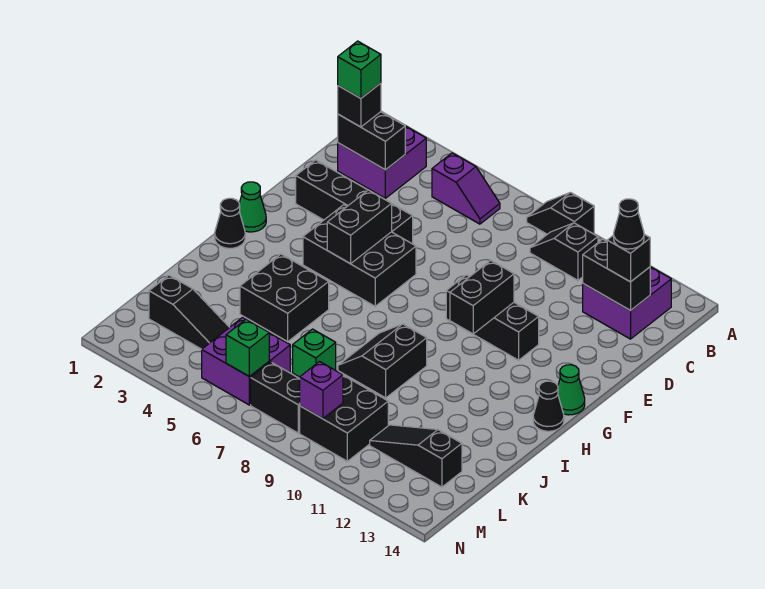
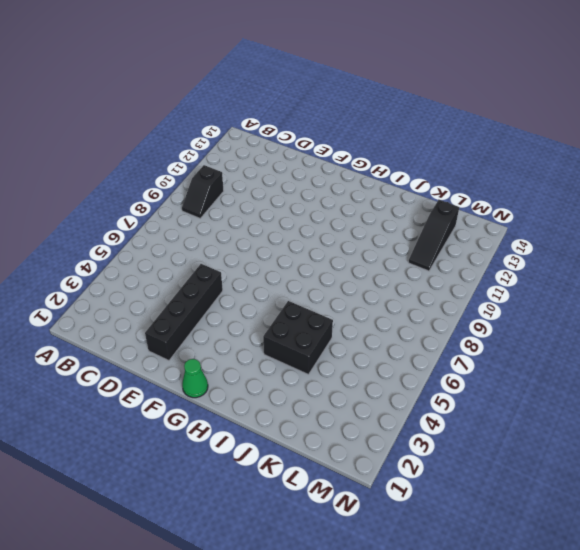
none -> black slope A8:A9 level 1 top 9
none -> purple brick B2:C3 level 1
none -> purple slope B5:B6 level 1 top 5
none -> purple brick B12:C13 level 1

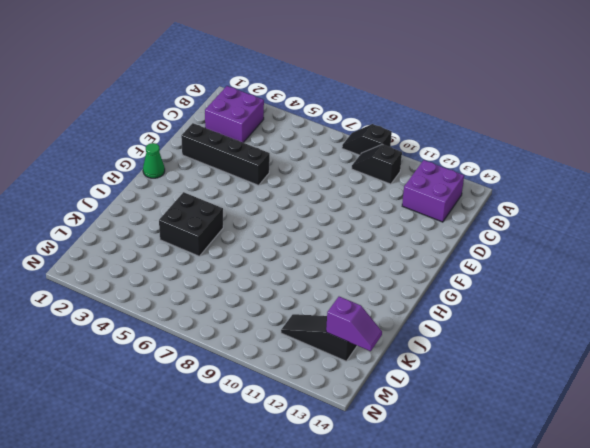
purple slope L13:L14 level 2 top 13 -> purple slope B5:B6 level 1 top 5
none -> black brick F4:G6 level 1
none -> black brick F9:F11 level 1
none -> green cone G14 level 1
none -> black cone H1 level 1

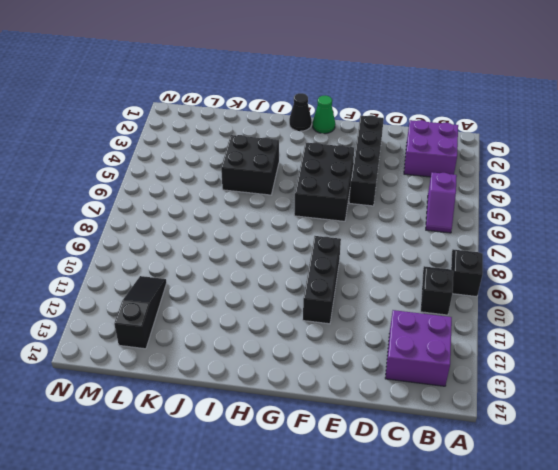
none -> green cone G14 level 1
none -> black cone H14 level 1
none -> black slope I8:J9 level 1 top 9
none -> green brick K7 level 1

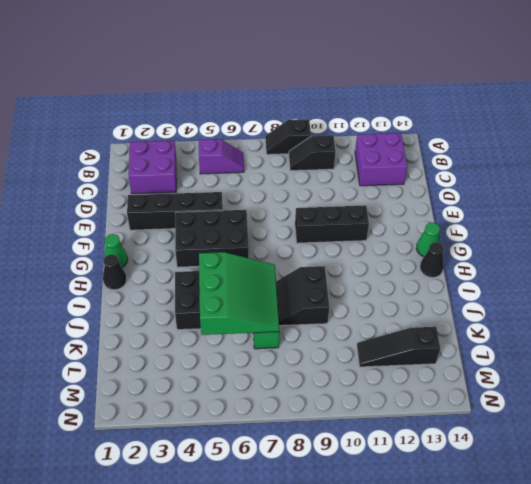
green slope I5:K7 level 2 top 5 -> none
none -> black slope L2:L4 level 1 top 2
none -> purple brick L5:M6 level 1
none -> black brick L9:M10 level 1
none -> black brick M7:M8 level 1

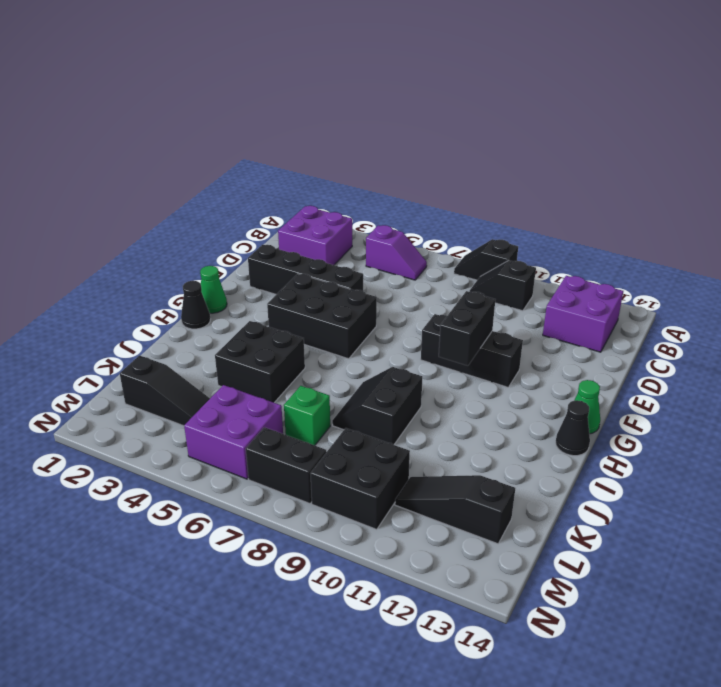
none -> black brick C2:C3 level 2
none -> black brick C12:C13 level 2
none -> black brick F5:G5 level 2
none -> green brick M6 level 2

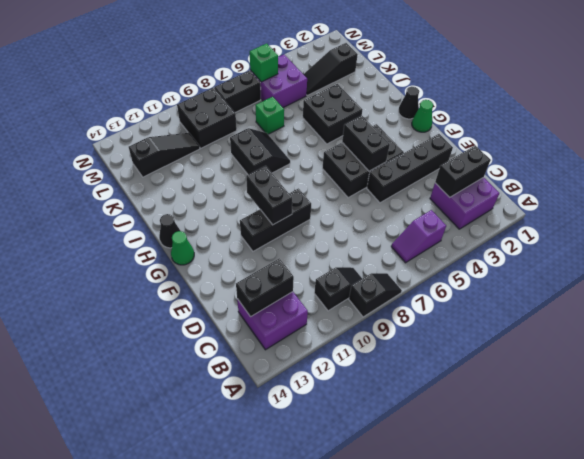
none -> purple brick M9 level 2
none -> black brick C2 level 3
none -> black brick C13 level 3
none -> green brick C2 level 4

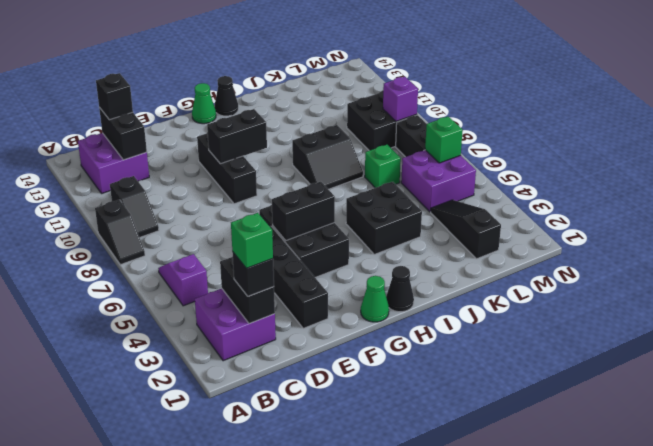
none -> black slope L11:L13 level 1 top 13
none -> black cone C13 level 4

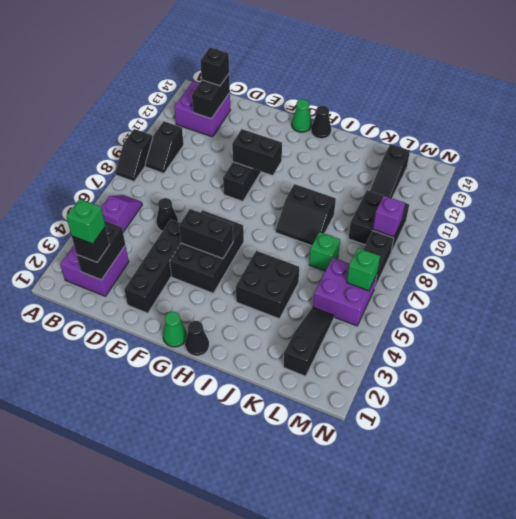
black cone D6 level 1 -> black cone C13 level 4

